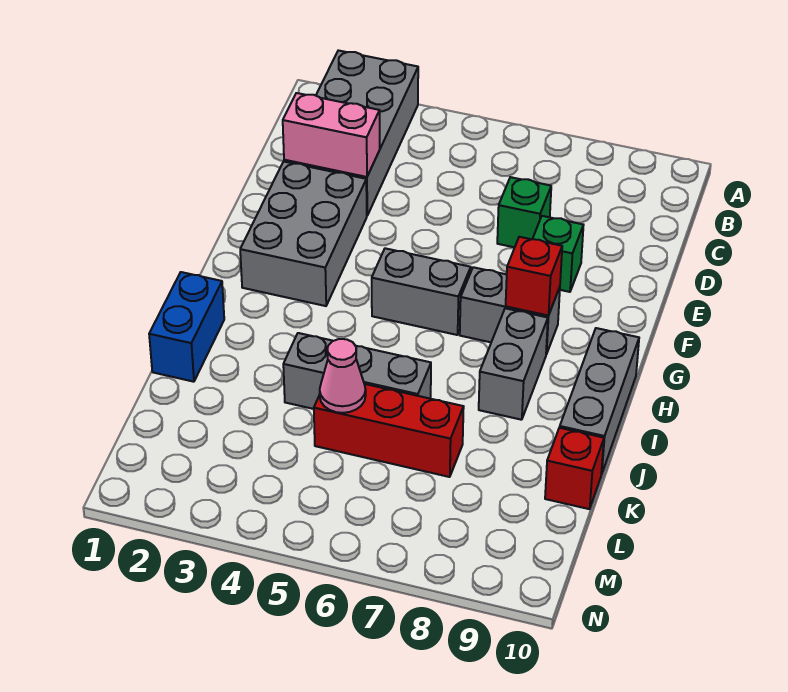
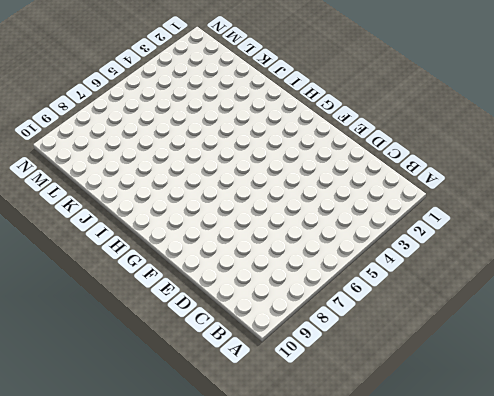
none -> grey brick A2:D3 level 1
none -> green brick D7 level 1
none -> grey brick E2:G3 level 1

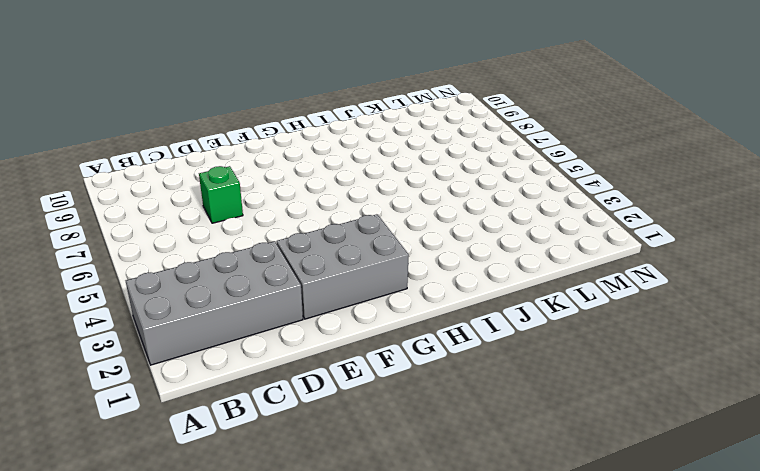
none -> green brick E8 level 1
none -> grey brick G5:G6 level 1
none -> grey brick G7:G8 level 1

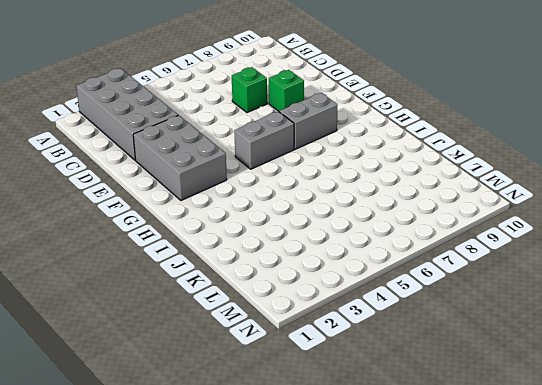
none -> grey brick H8:I8 level 1
none -> grey brick H10:J10 level 1
none -> blue brick I1:J1 level 1

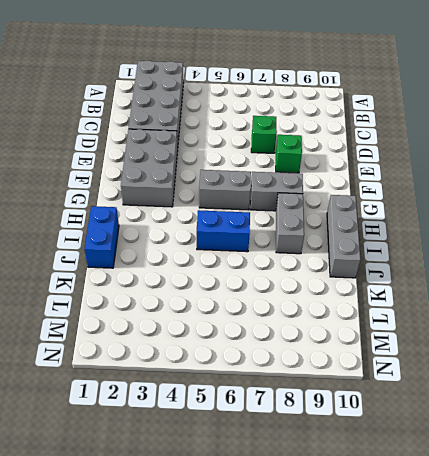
blue brick I5:I6 level 1 -> none
none -> grey brick J4:J6 level 1
none -> red brick K5:K7 level 1
none -> red brick K10 level 1

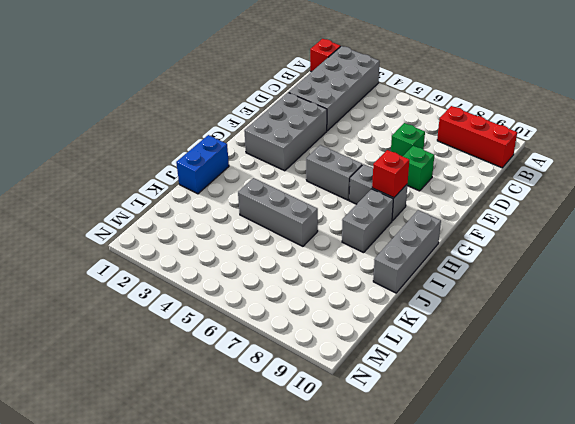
red brick A1 level 1 -> red brick K10 level 1
red brick B8:B10 level 1 -> red brick K5:K7 level 1
none -> pink brick D2:D3 level 2
none -> pink cone K5 level 2

